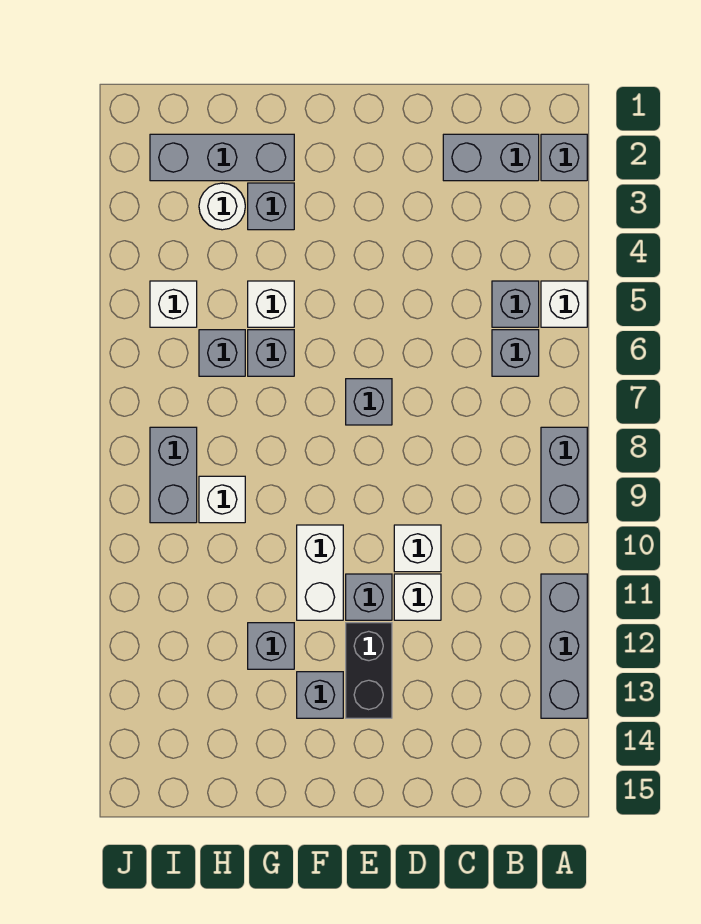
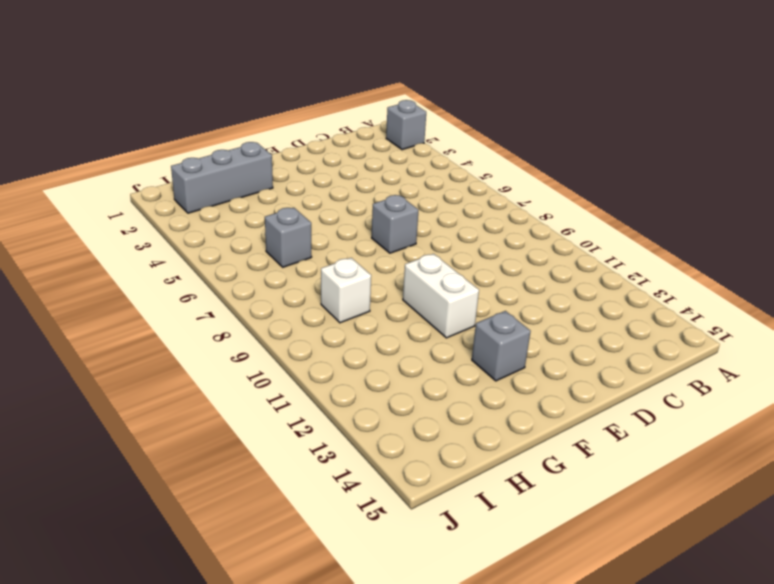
none -> white brick A5 level 1
none -> grey brick A8:A9 level 1
none -> grey brick A11:A13 level 1

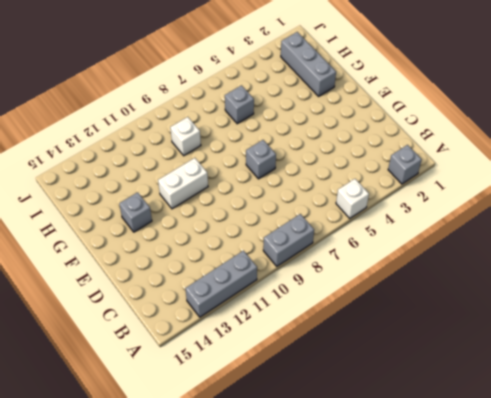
none -> grey brick B2:C2 level 1
none -> grey brick B5 level 1
none -> grey brick B6 level 1

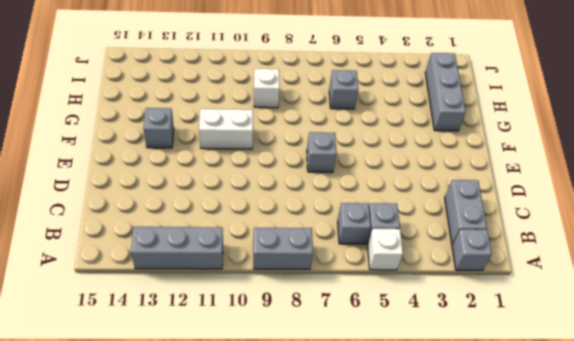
none -> white brick D10 level 1
none -> white brick D11 level 1
none -> grey brick E11 level 1

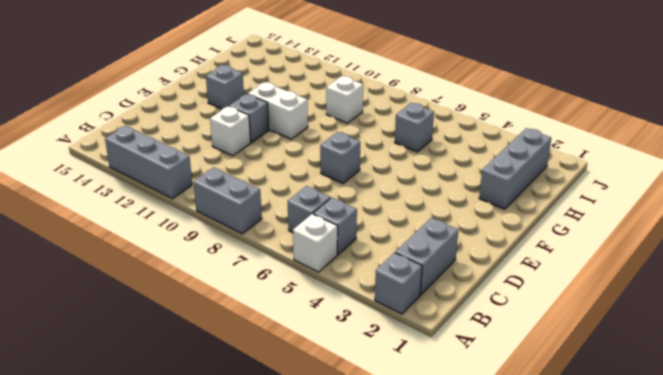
none -> white brick D10 level 1
none -> black brick E12:E13 level 1
none -> grey brick G3 level 1

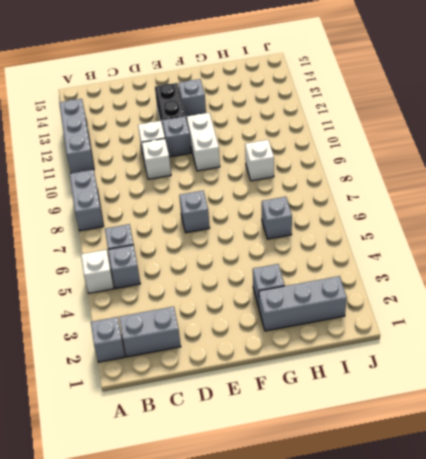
none -> white brick G5 level 1
none -> grey brick G6 level 1
none -> grey brick G12 level 1

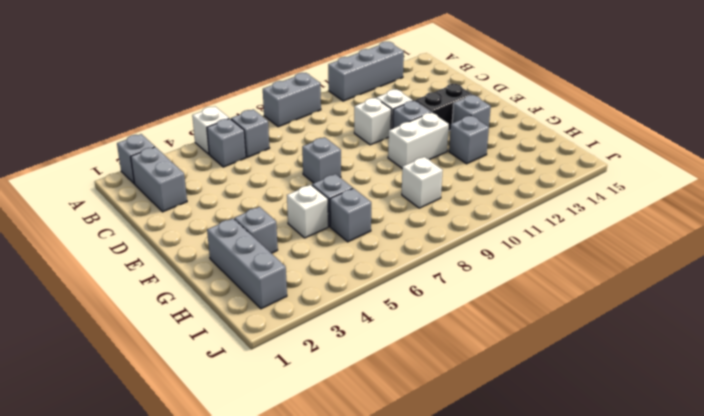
none -> white round brick H3 level 1
none -> white brick I5 level 1
none -> grey brick I8:I9 level 1

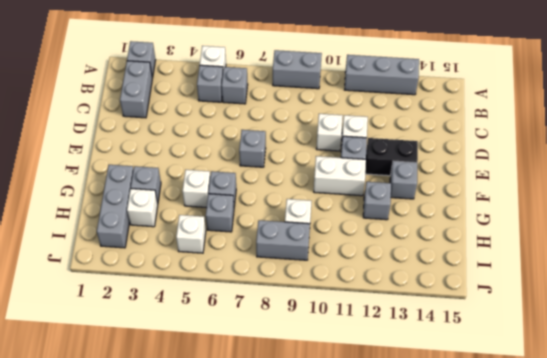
white brick H3 level 1 -> white round brick H3 level 1

